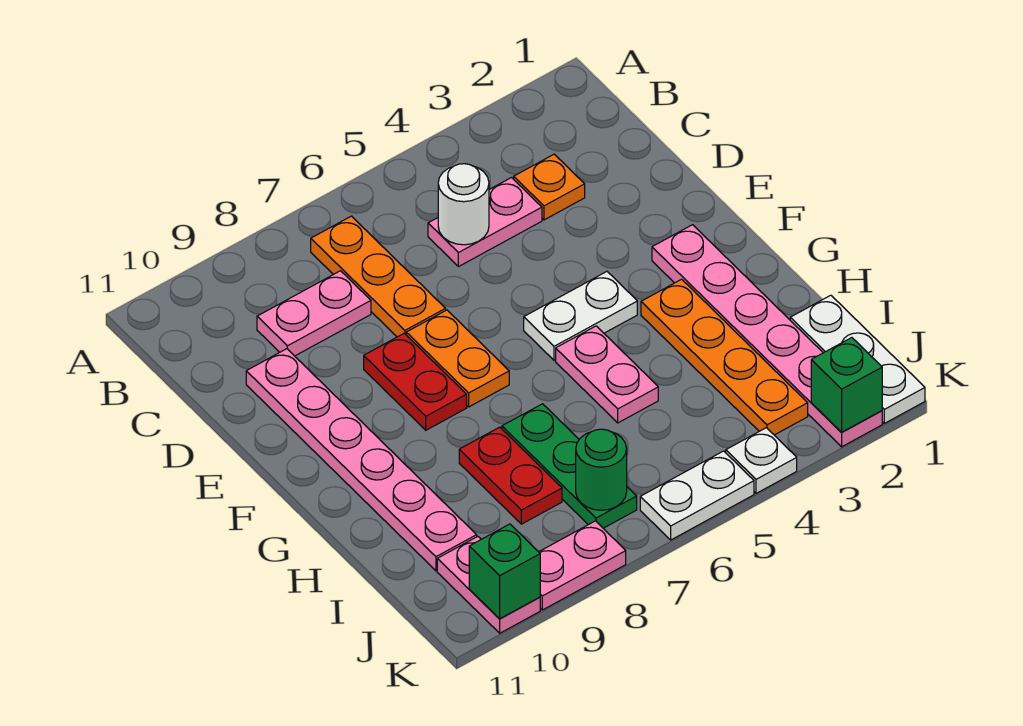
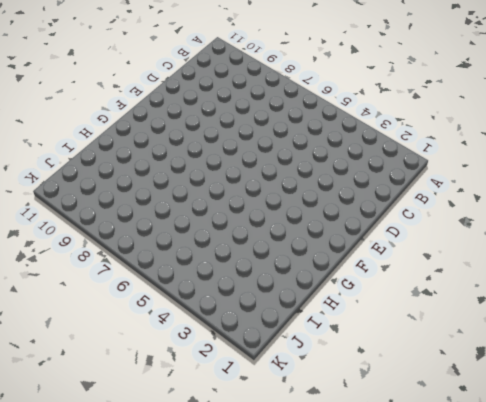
none -> orange plate B7:D7 level 1
none -> orange plate C3 level 1
none -> pink plate C4:C5 level 1

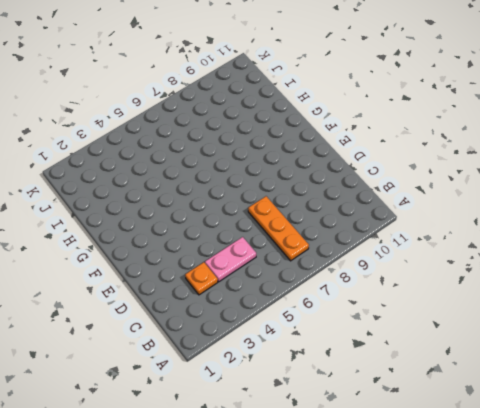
none -> pink plate C8:C9 level 1
none -> pink plate D10:I10 level 1
none -> orange plate E7:F7 level 1

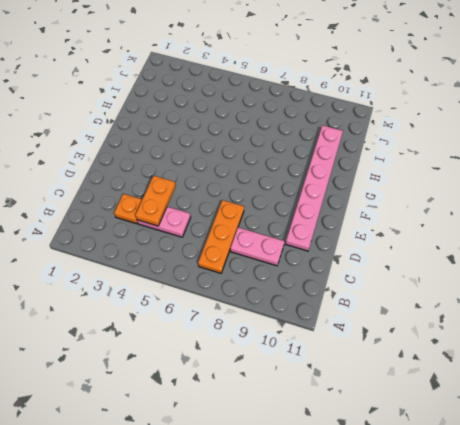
orange plate C4:D4 level 2 -> orange plate E7:F7 level 1
none -> red plate E8:F8 level 1
none -> pink plate F2:K2 level 1
none -> white plate F4:F5 level 1

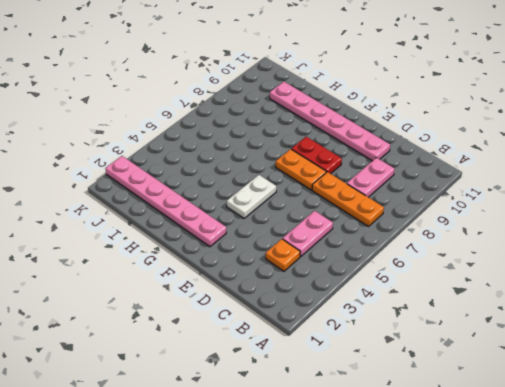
none -> orange plate G3:J3 level 1
none -> pink plate G5:H5 level 1
none -> green plate H7:J7 level 1

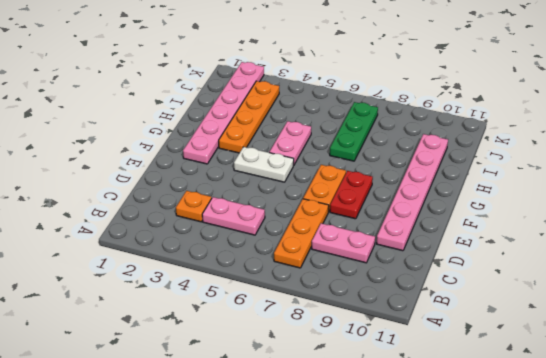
none -> red plate H8:I8 level 1
none -> white plate I1:K1 level 1
none -> pink plate J10:K10 level 1

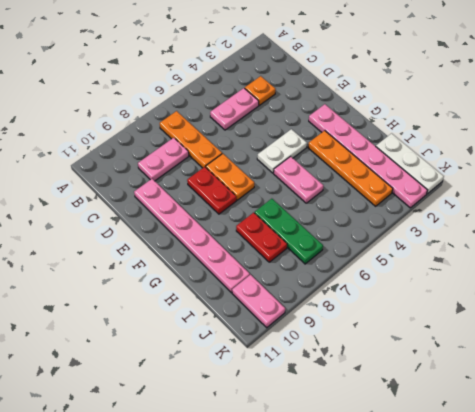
none -> white plate K4 level 1
none -> white plate K5:K6 level 1
none -> pink plate K8:K9 level 1

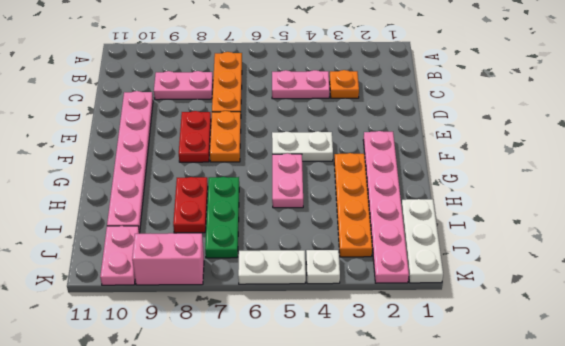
pink brick K8:K9 level 1 -> pink plate K8:K9 level 1
none -> white round brick C5 level 2
none -> green round brick J7 level 2
none -> green brick K2 level 2

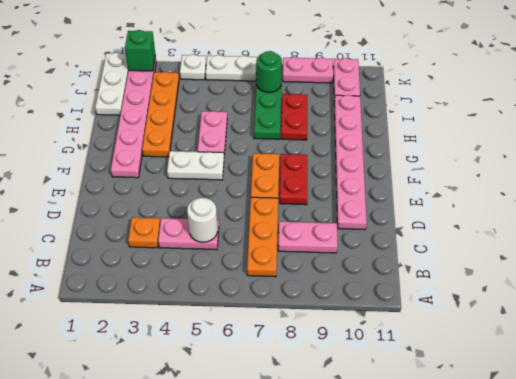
none -> green brick K10 level 2

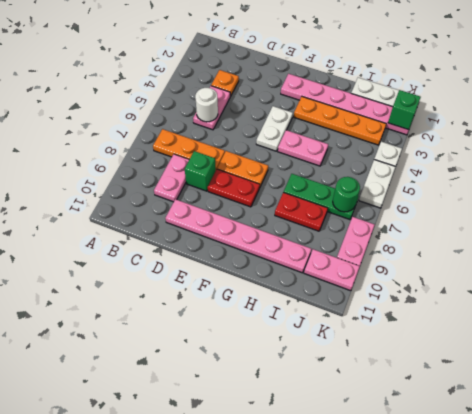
green brick D8 level 1 -> green brick K10 level 2

